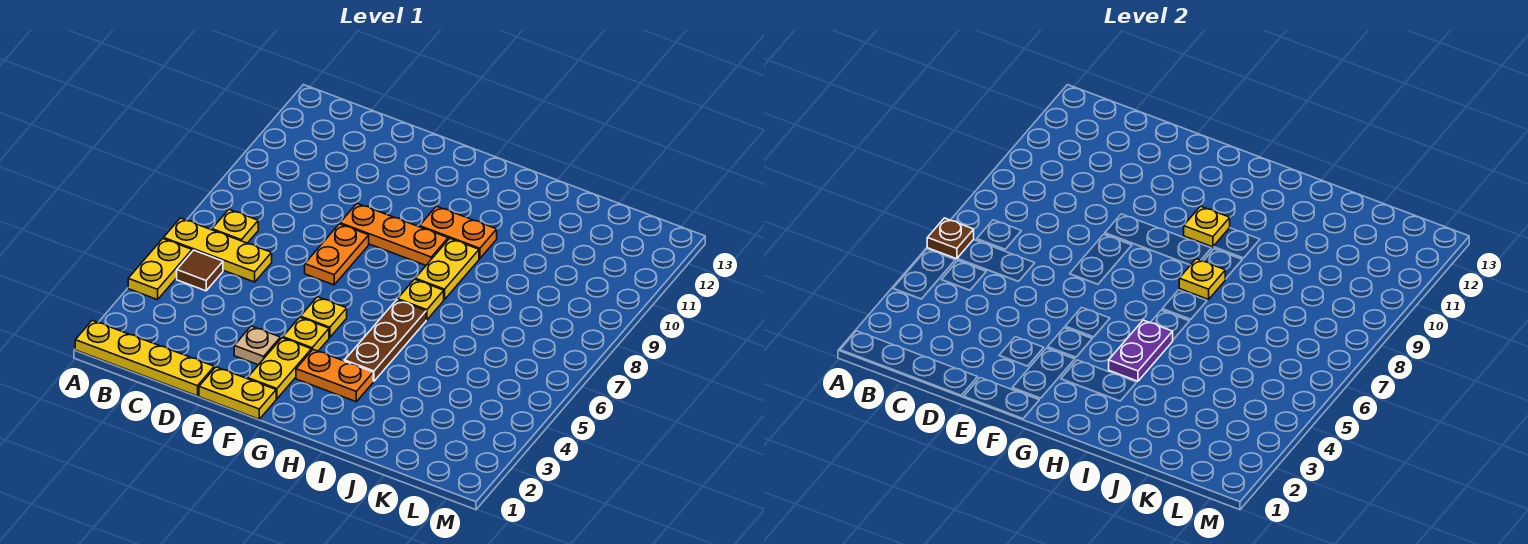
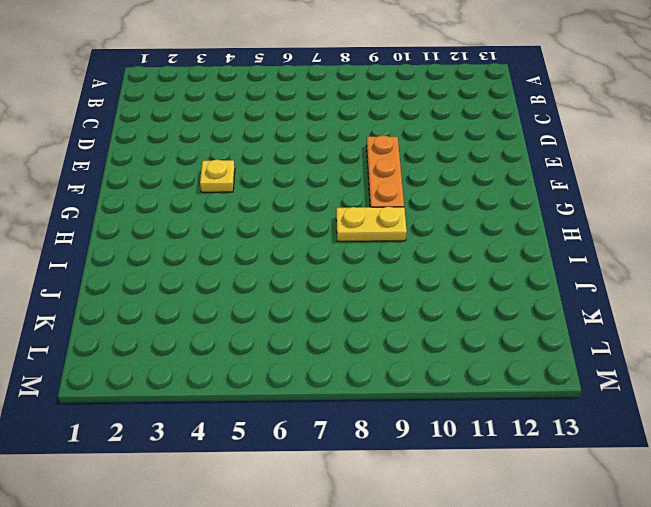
none -> yellow plate A1:D1 level 1
none -> yellow plate A4:A5 level 1
none -> yellow plate A6:C6 level 1

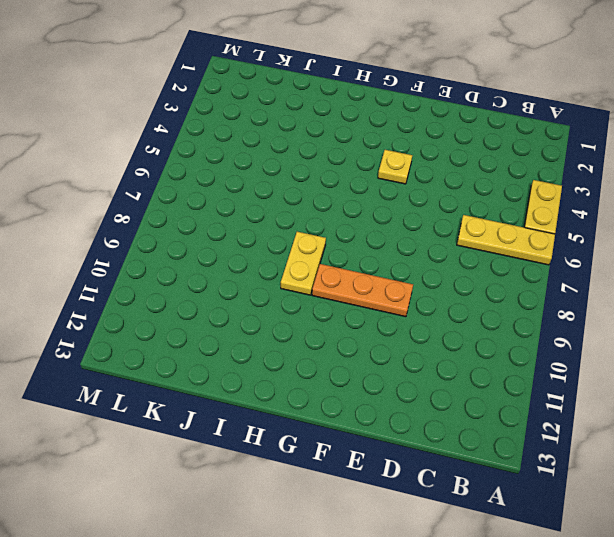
none -> yellow plate A1:D1 level 1
none -> brown tile B5 level 1
none -> yellow plate B7 level 1

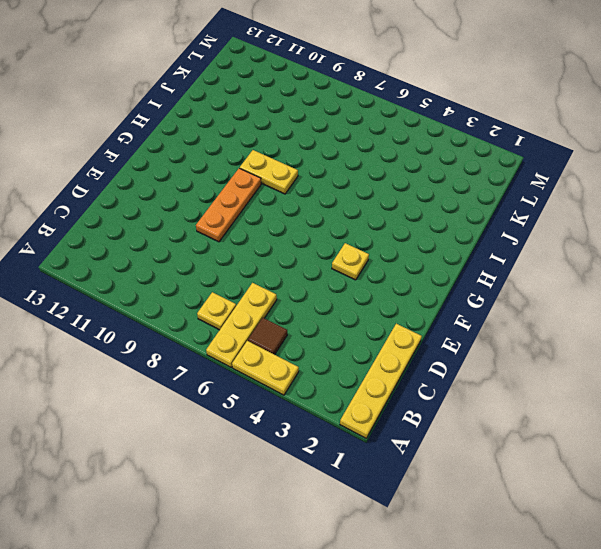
none -> yellow plate E1:F1 level 1
none -> tan plate E3 level 1
none -> orange plate E7:E8 level 1

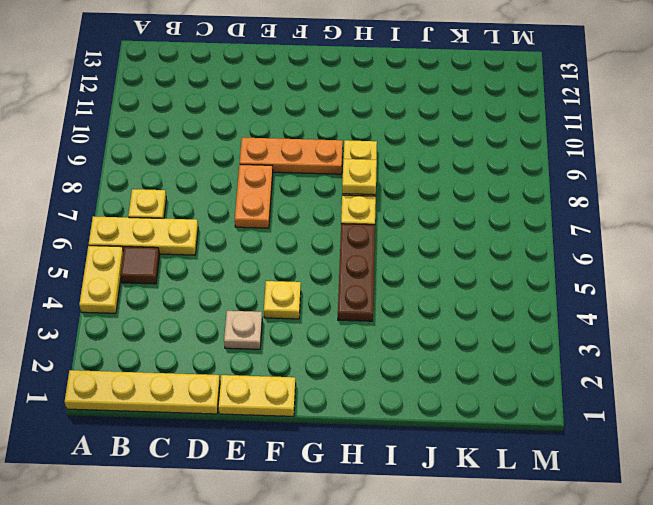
none -> yellow plate F2:F3 level 1
none -> yellow plate F5 level 1
none -> orange plate G3:H3 level 1

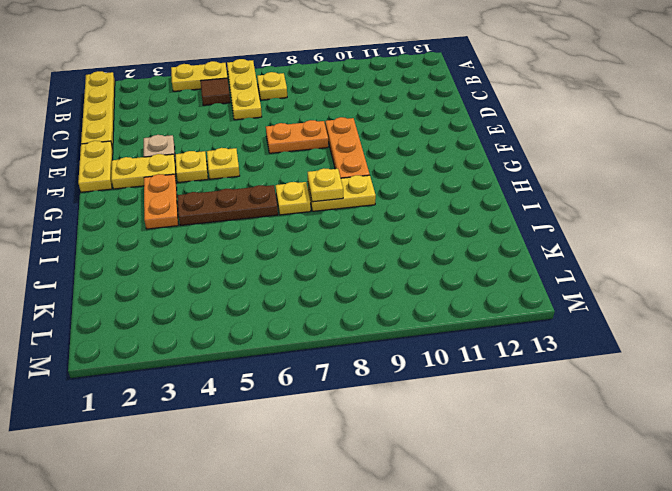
none -> orange plate G10:H10 level 1
none -> brown plate A6 level 2
none -> yellow plate G10 level 2

